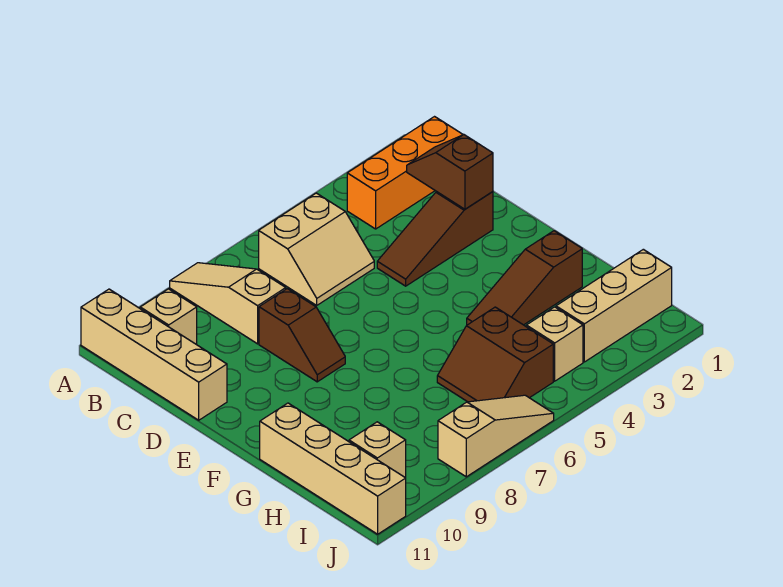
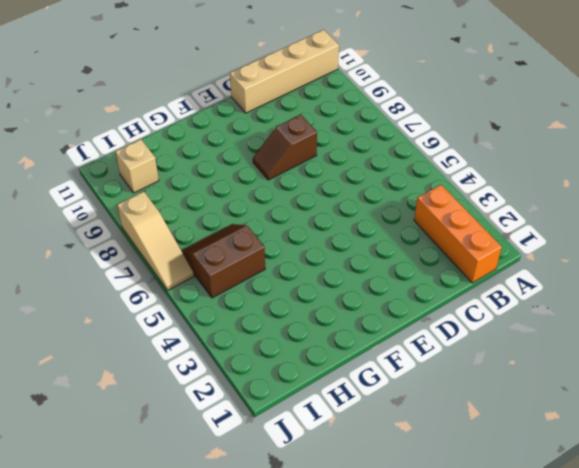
none -> tan slope A8:C8 level 1 top C
none -> tan slope B5:C6 level 1 top B
none -> tan brick B10 level 1

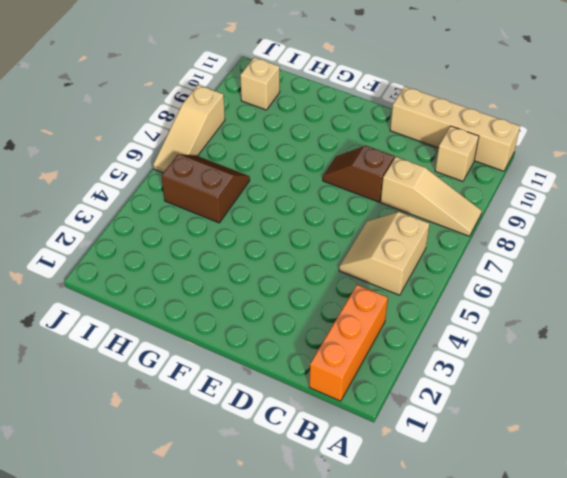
none -> brown slope D2:D4 level 1 top 2
none -> brown slope G2:G4 level 1 top 2
none -> tan brick G11:J11 level 1

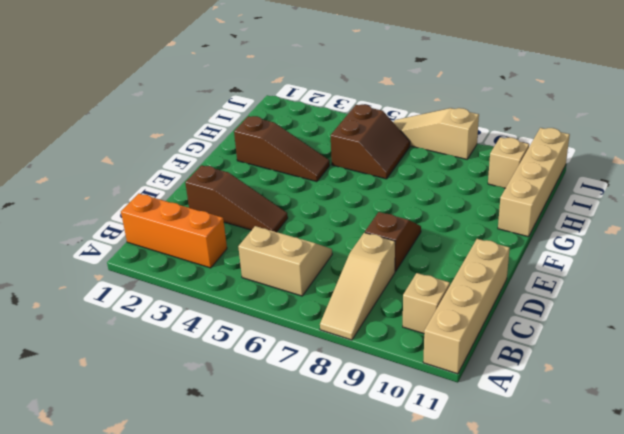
none -> tan brick I1:I3 level 1
none -> tan brick I4 level 1
none -> brown slope C2:D2 level 2 top D

